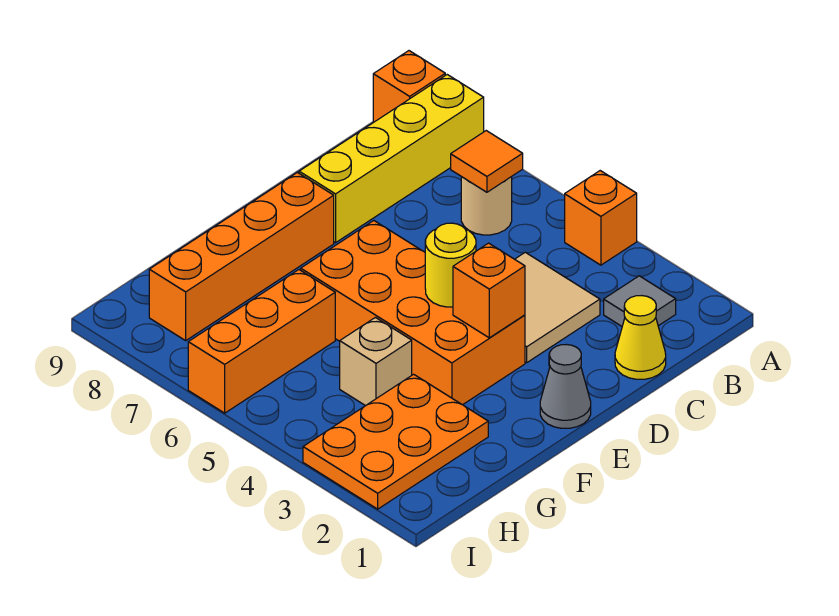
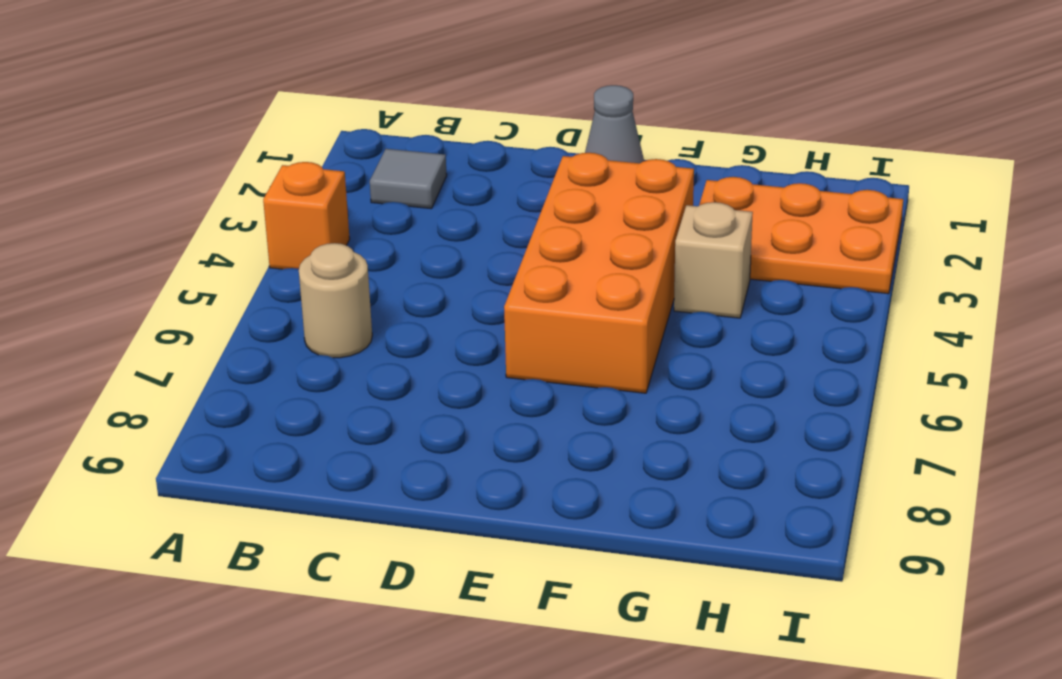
none -> yellow brick A8:D8 level 1
none -> orange brick A9 level 1
none -> yellow cone C1 level 1

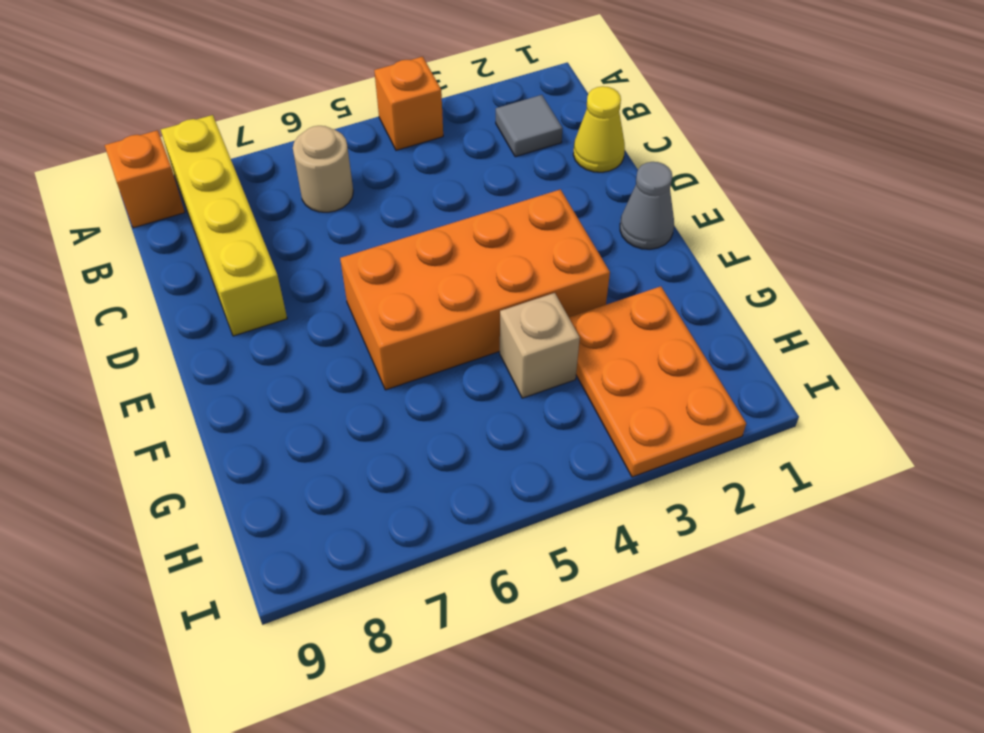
none -> tan tile C3:D4 level 1
none -> orange brick E8:H8 level 1
none -> orange brick G6:I6 level 1

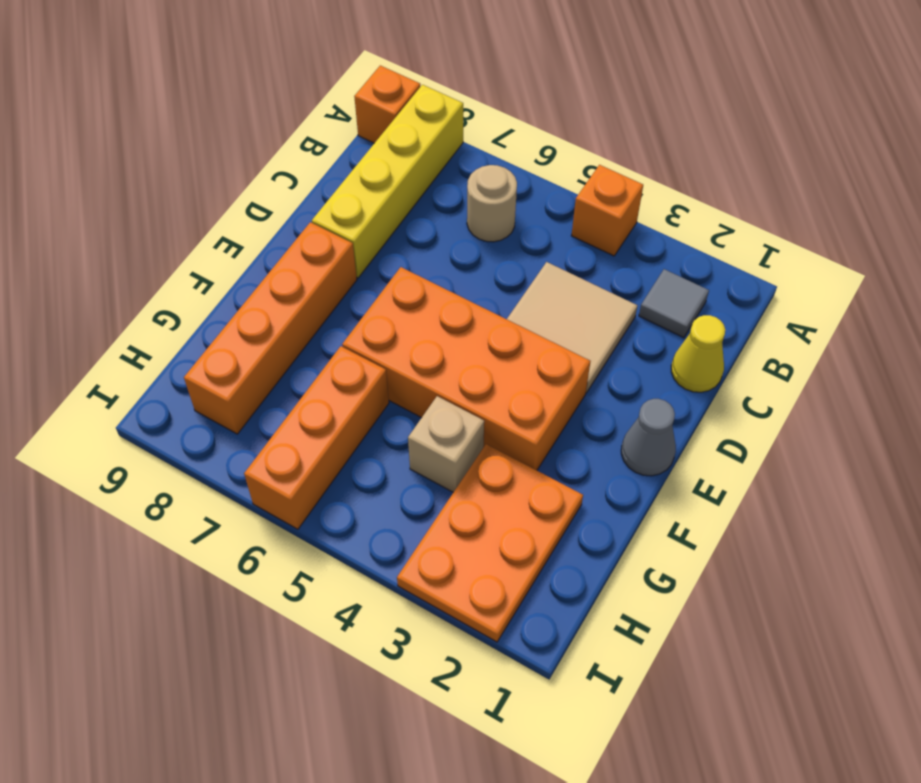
none -> orange tile B6 level 2
none -> orange brick E3 level 2
none -> yellow round brick E4 level 2

